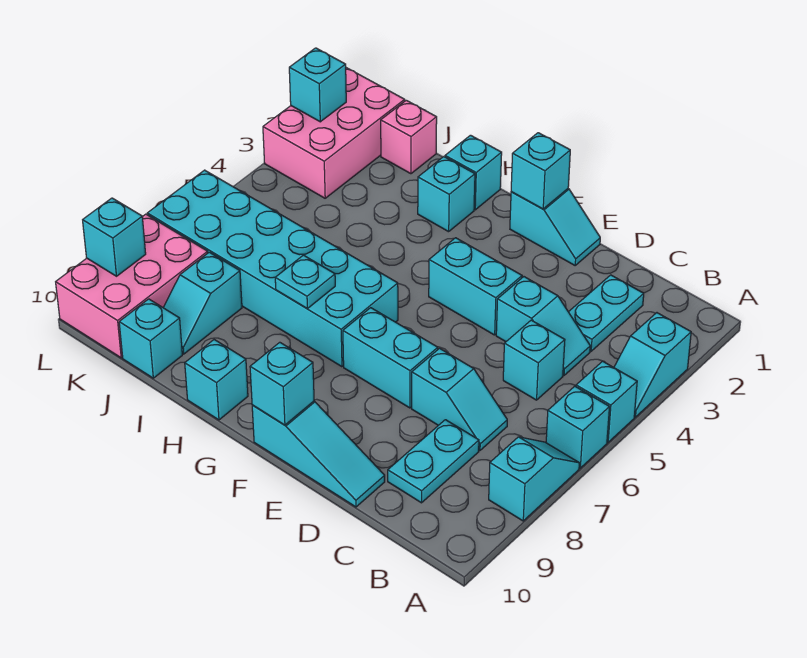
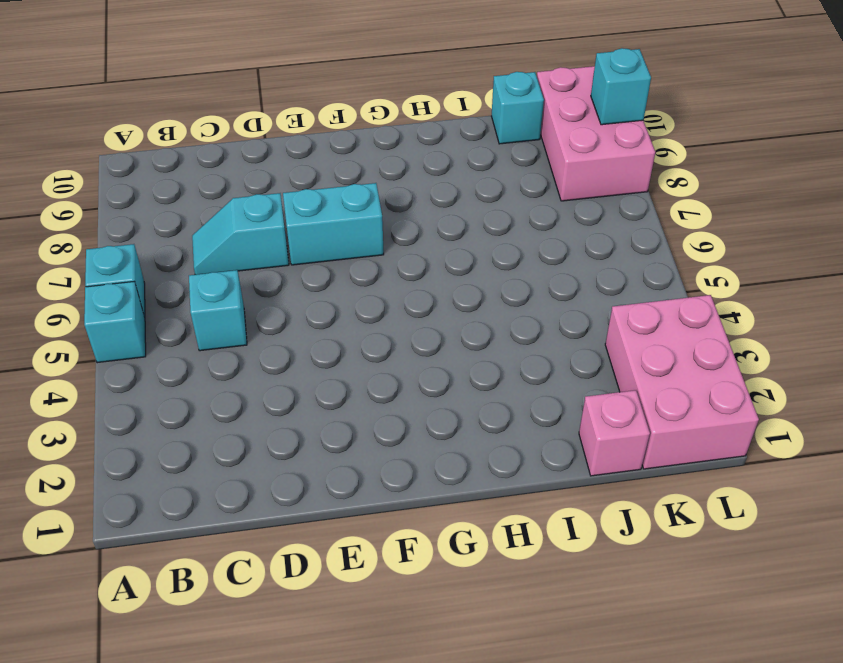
none -> cyan slope A3:A4 level 1 top 3
none -> cyan slope A7:A8 level 1 top 8
none -> cyan plate C2:C3 level 1

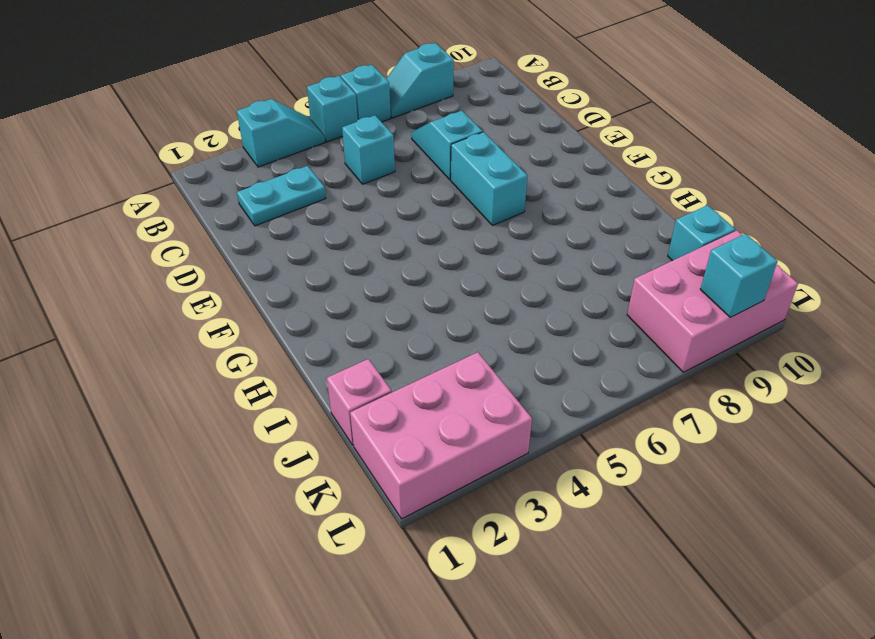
none -> cyan slope C4:D4 level 1 top D
none -> cyan plate C8:C9 level 1
none -> cyan slope D10:F10 level 1 top F

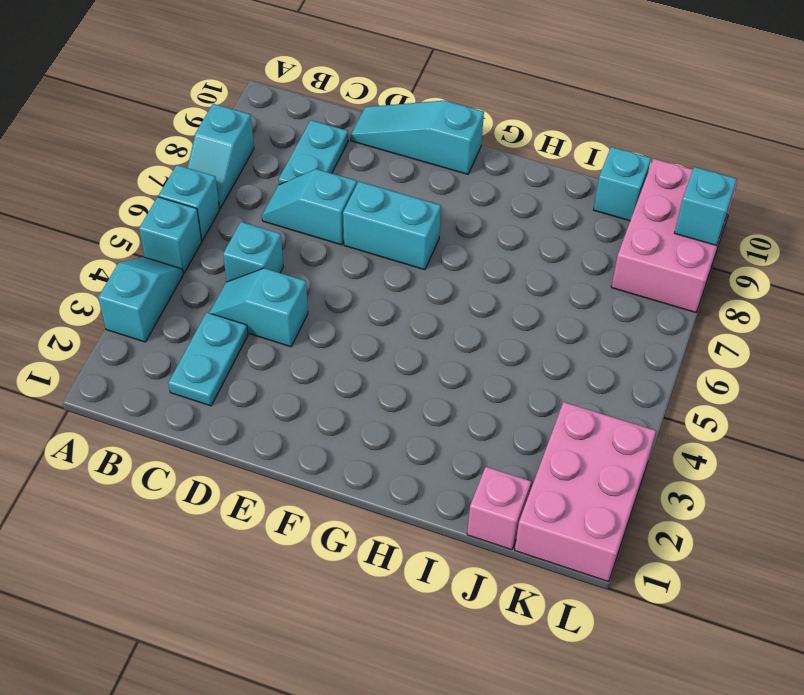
none -> cyan slope E1:F1 level 1 top F
none -> cyan brick E4:F4 level 1
none -> cyan brick G6:L7 level 1

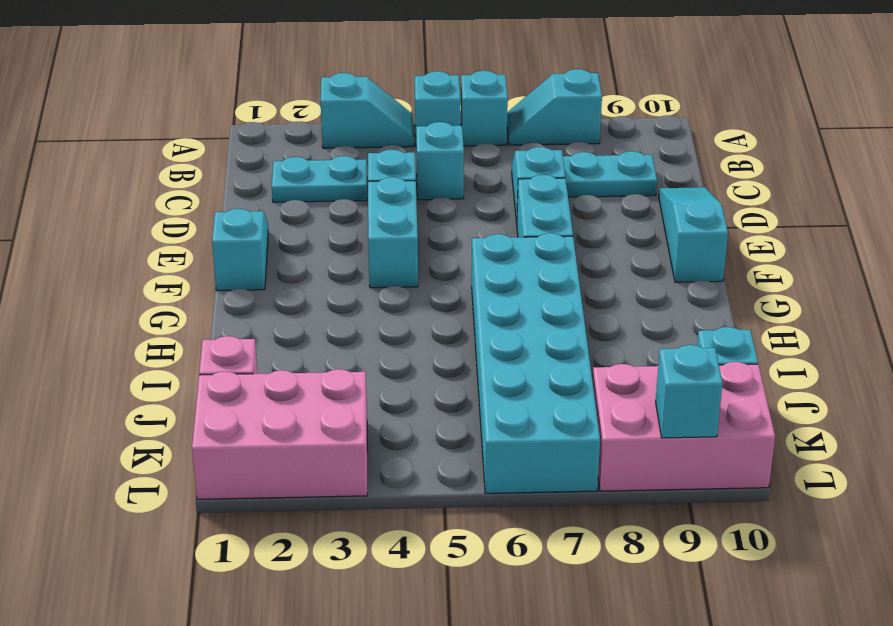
none -> cyan brick H1 level 1
none -> cyan brick H2 level 1
none -> cyan brick H10 level 1

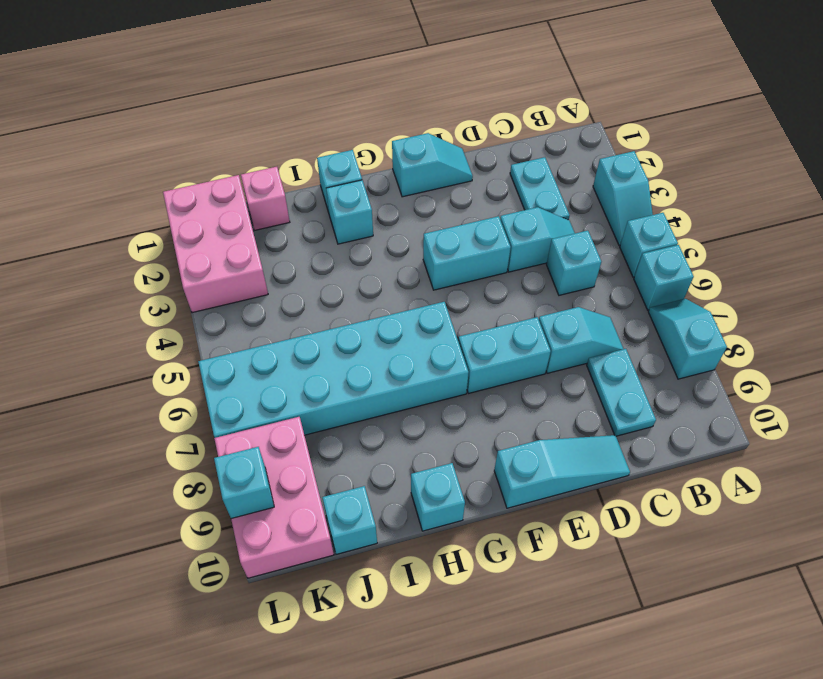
none -> cyan slope J8:J9 level 1 top 8
none -> cyan brick F1 level 2
none -> cyan brick F10 level 2

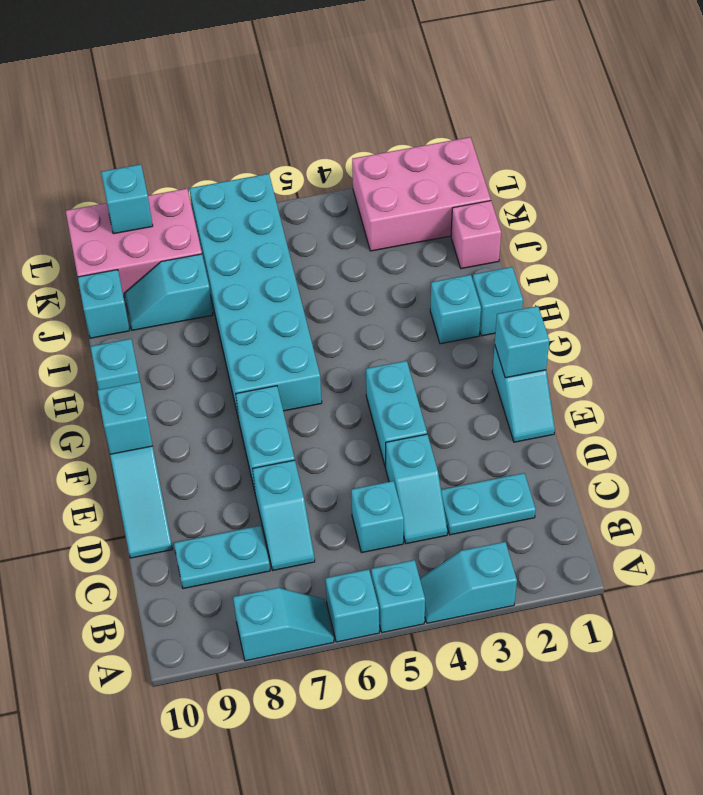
none -> cyan plate H7 level 2
none -> cyan brick L2 level 2

